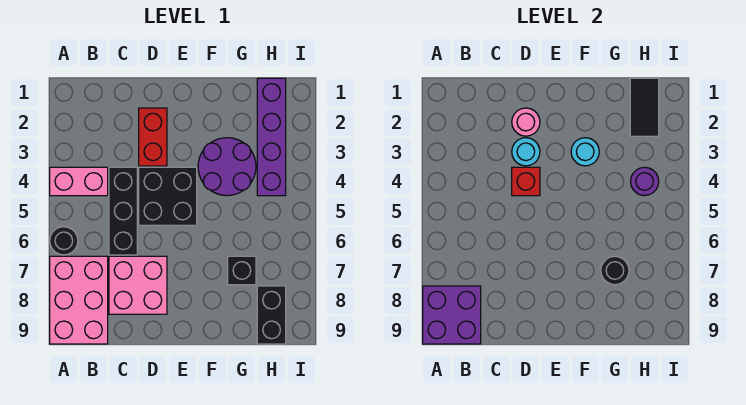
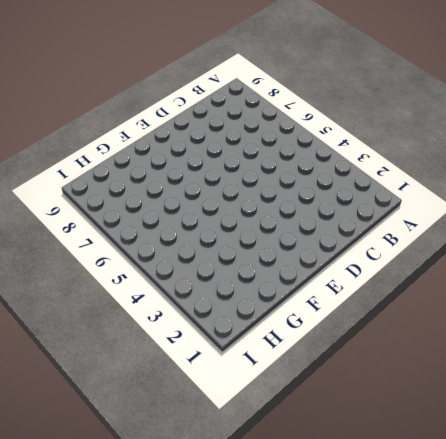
none -> pink brick A4:B4 level 1
none -> black round brick A6 level 1
none -> pink brick A7:B9 level 1

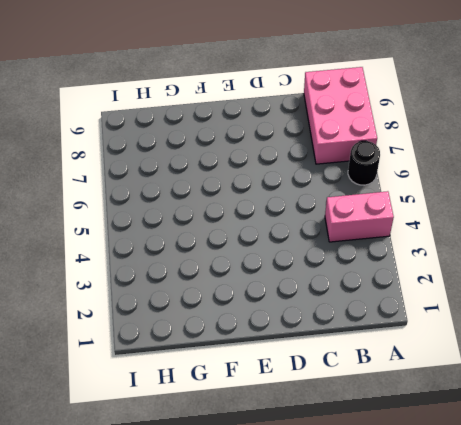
none -> black brick C4:C6 level 1
none -> pink brick C7:D8 level 1
none -> red brick D2:D3 level 1

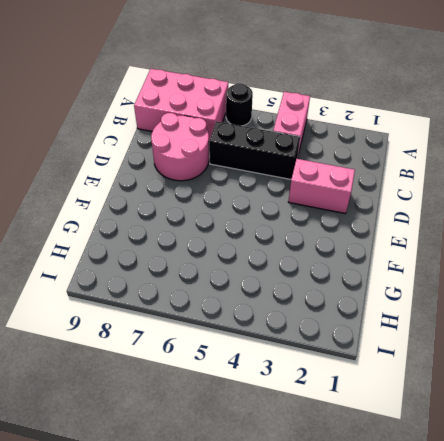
pink round brick C7:D8 level 1 -> pink brick C7:D8 level 1
pink brick D2:D3 level 1 -> red brick D2:D3 level 1
none -> black brick D4:E5 level 1
none -> purple round brick F3:G4 level 1
none -> black brick G7 level 1

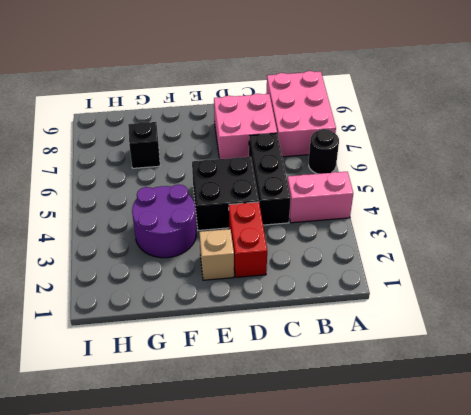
tan brick E2 level 1 -> none
none -> purple brick H1:H4 level 1
none -> black brick H8:H9 level 1
none -> purple brick A8:B9 level 2

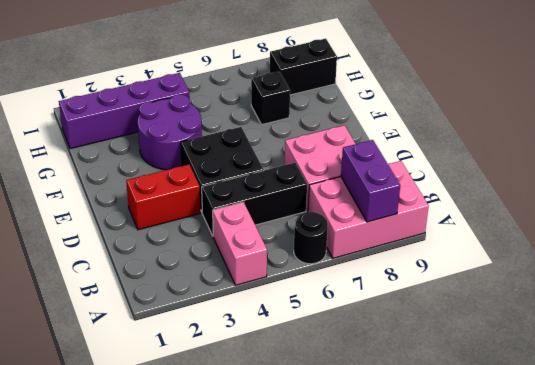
purple brick A8:B8 level 2 -> purple brick A8:B9 level 2
none -> pink round brick D2 level 2
none -> cyan round brick D3 level 2
none -> red brick D4 level 2

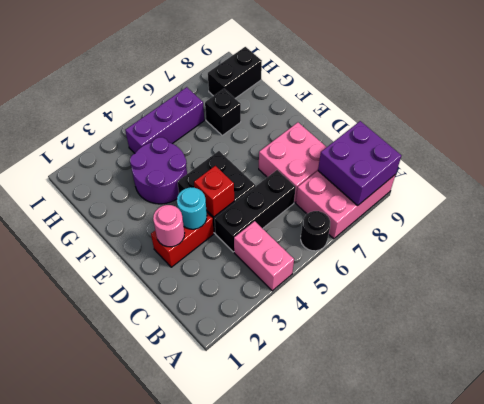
purple brick H4:H6 level 1 -> purple brick H1:H4 level 1
none -> cyan round brick F3 level 2
none -> black round brick G7 level 2
none -> black tile H1:H2 level 2

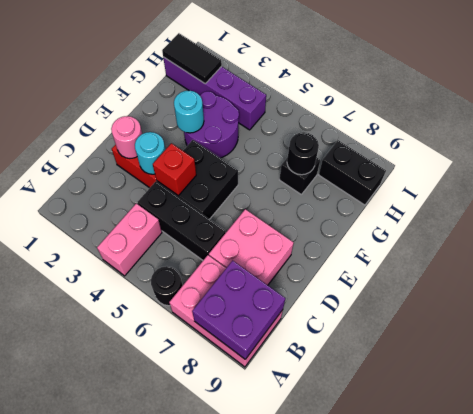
none -> purple round brick H4 level 2

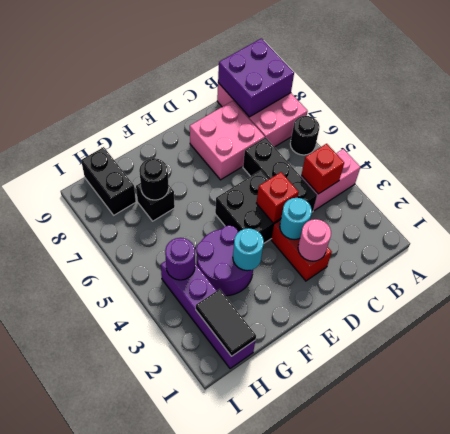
red brick B4 level 2 -> none

